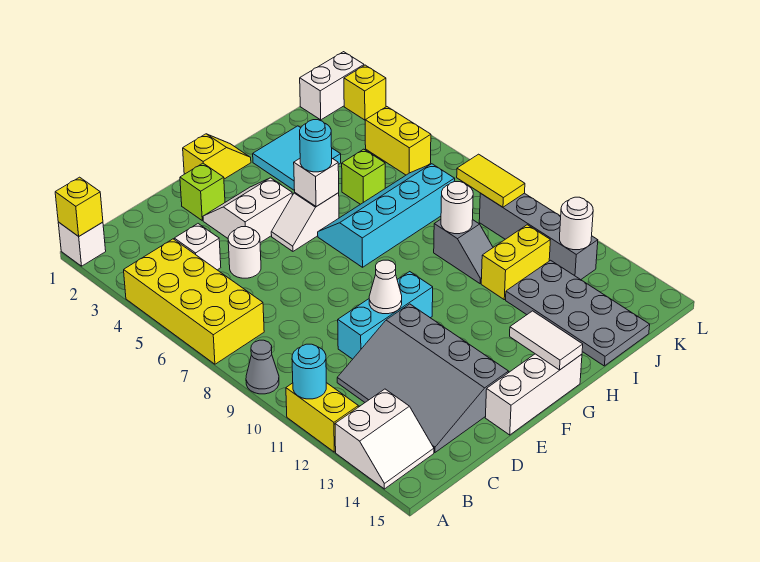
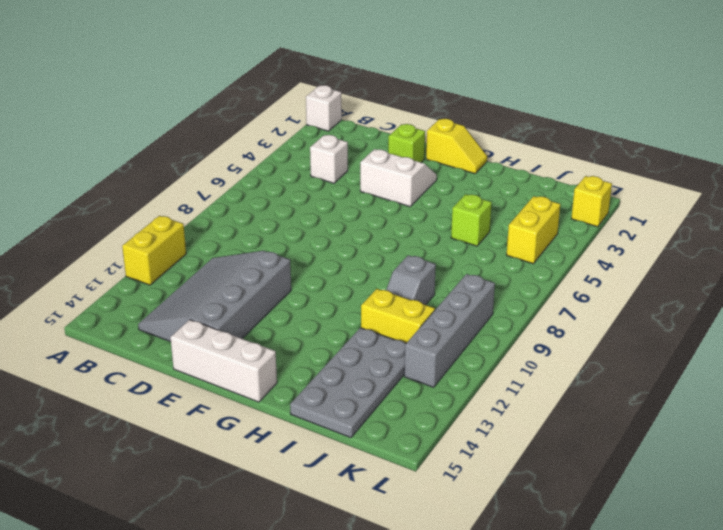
none -> yellow brick A4:B7 level 1
none -> grey cone A9 level 1
none -> white slope A13:B14 level 1 top 13
none -> white round brick D5 level 1

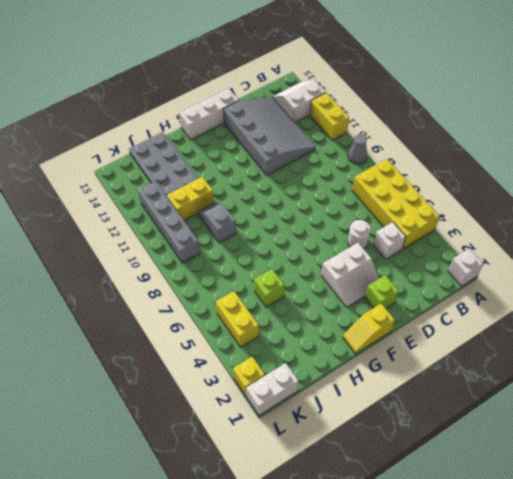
none -> cyan brick D10:F10 level 1
none -> white slope F5:G5 level 1 top G
none -> cyan slope G6:J7 level 1 top 7
none -> cyan tile H2:I3 level 1

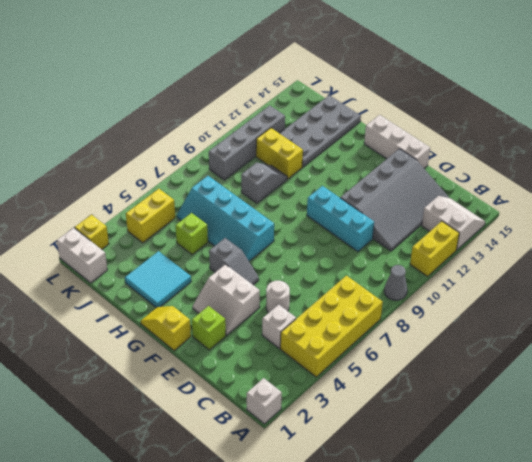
grey slope F5:G5 level 1 top G -> white slope F5:G5 level 1 top G
none -> yellow brick A1 level 2
none -> cyan round brick A11 level 2
none -> white cone E10 level 2
none -> white brick G5 level 2

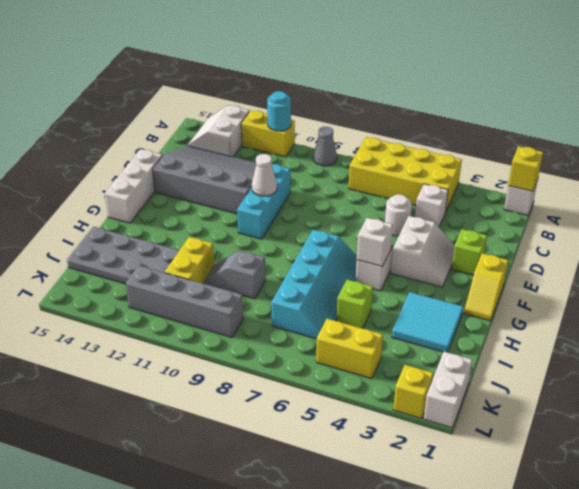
none -> white tile G14:G15 level 2
none -> white round brick I9 level 2
none -> yellow tile K8:K9 level 2
none -> white round brick K12 level 2

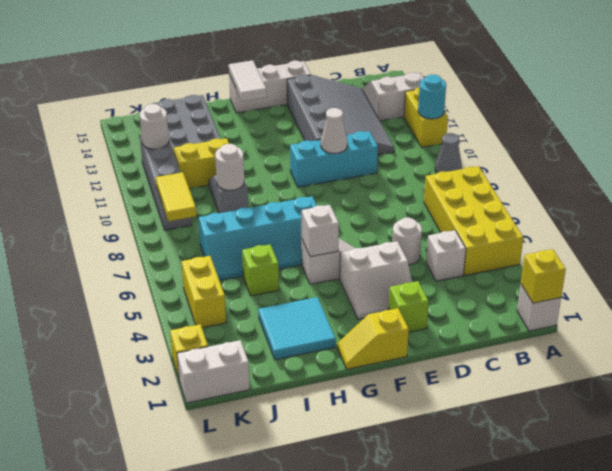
none -> cyan round brick G5 level 3

